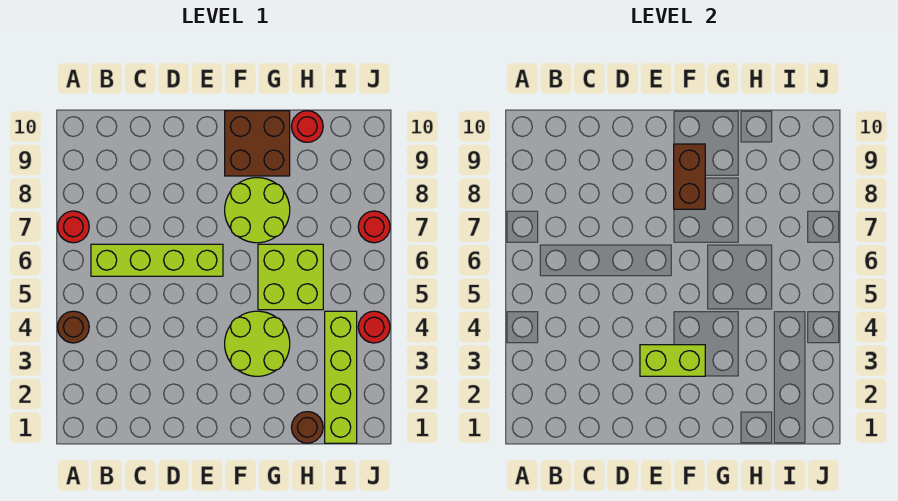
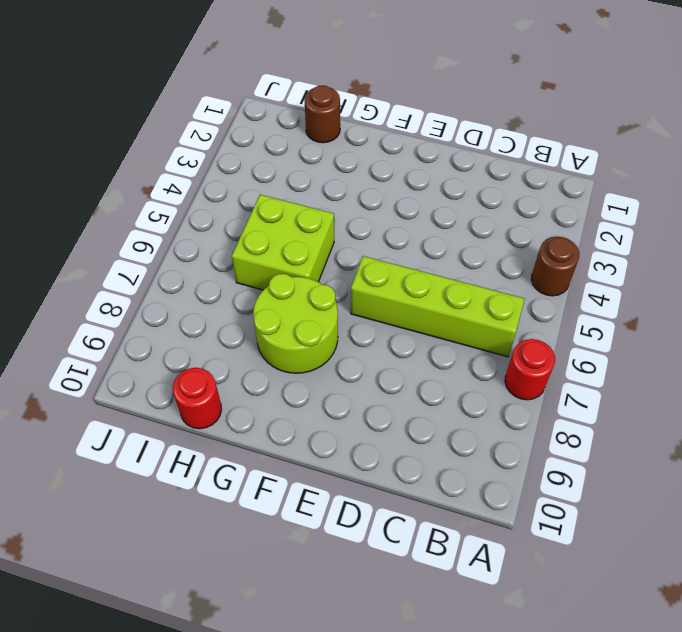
none -> lime round brick F3:G4 level 1
none -> brown brick F9:G10 level 1
none -> lime brick I1:I4 level 1

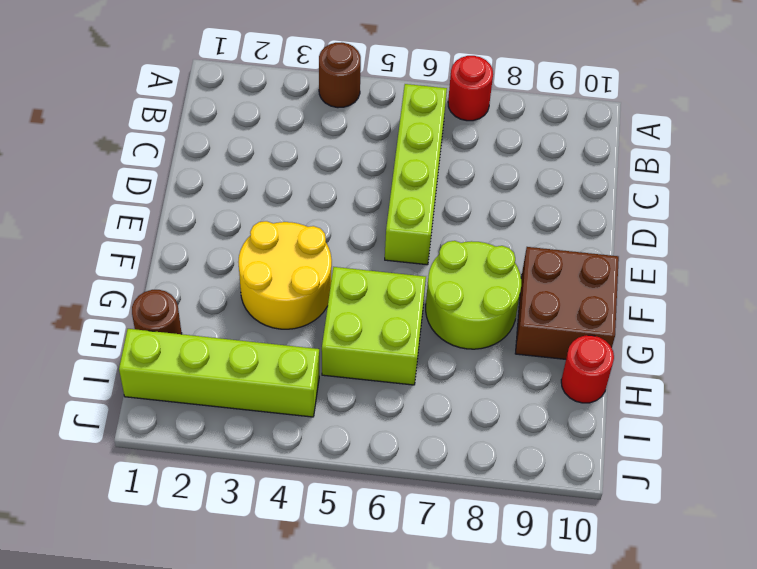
yellow round brick F3:G4 level 1 -> lime round brick F3:G4 level 1
none -> red round brick J4 level 1
none -> red round brick J7 level 1
none -> lime brick E3:F3 level 2

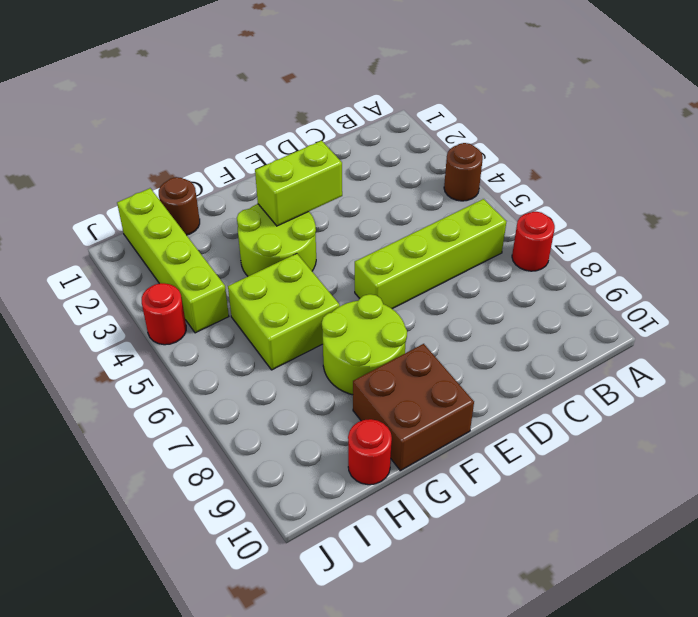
none -> red round brick J7 level 1
none -> brown brick F8:F9 level 2

